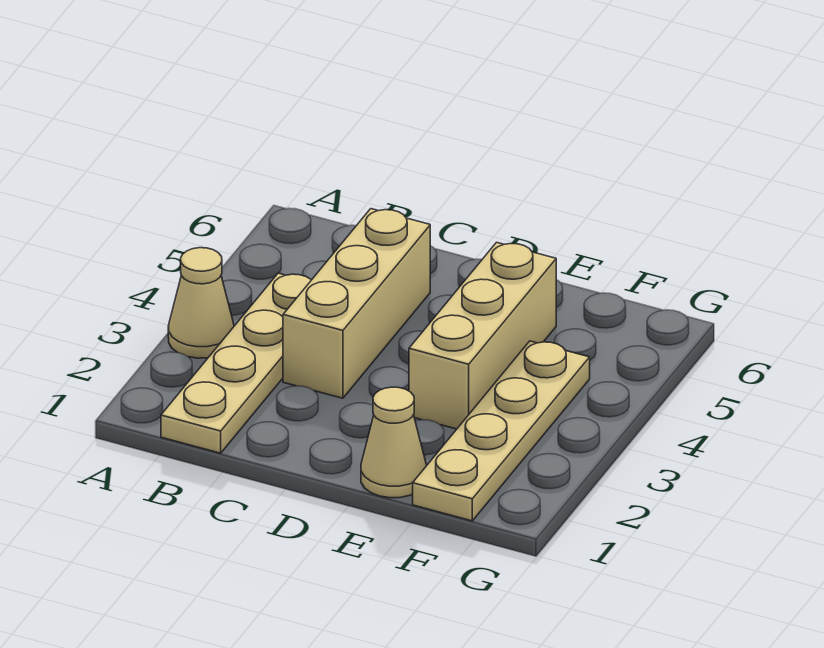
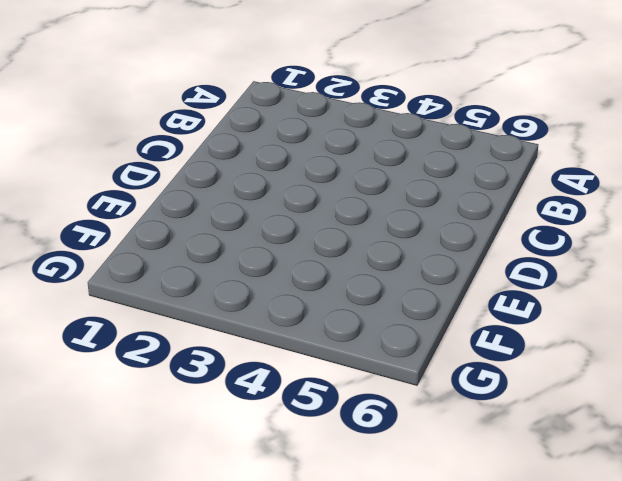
none -> tan cone A3 level 1
none -> tan plate B1:B4 level 1

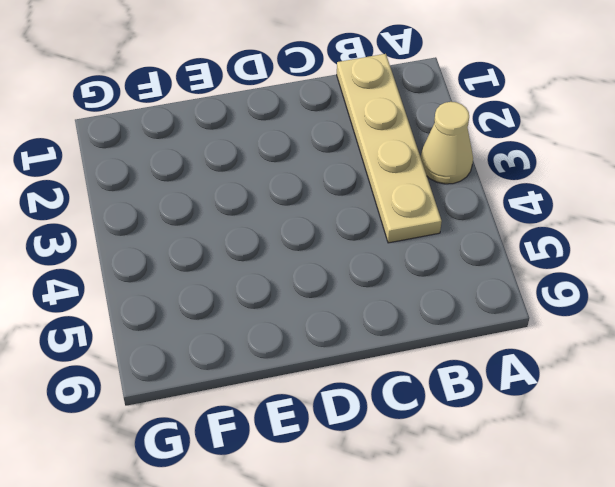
none -> tan brick C3:C5 level 1
none -> tan cone E1 level 1

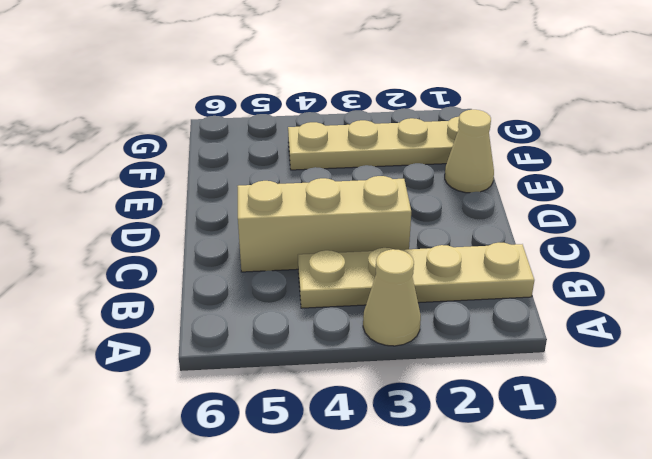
none -> tan brick E3:E5 level 1

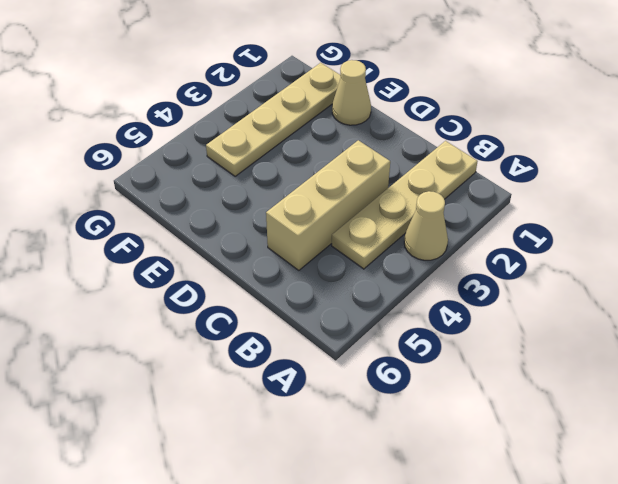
none -> tan brick E3:E5 level 1

